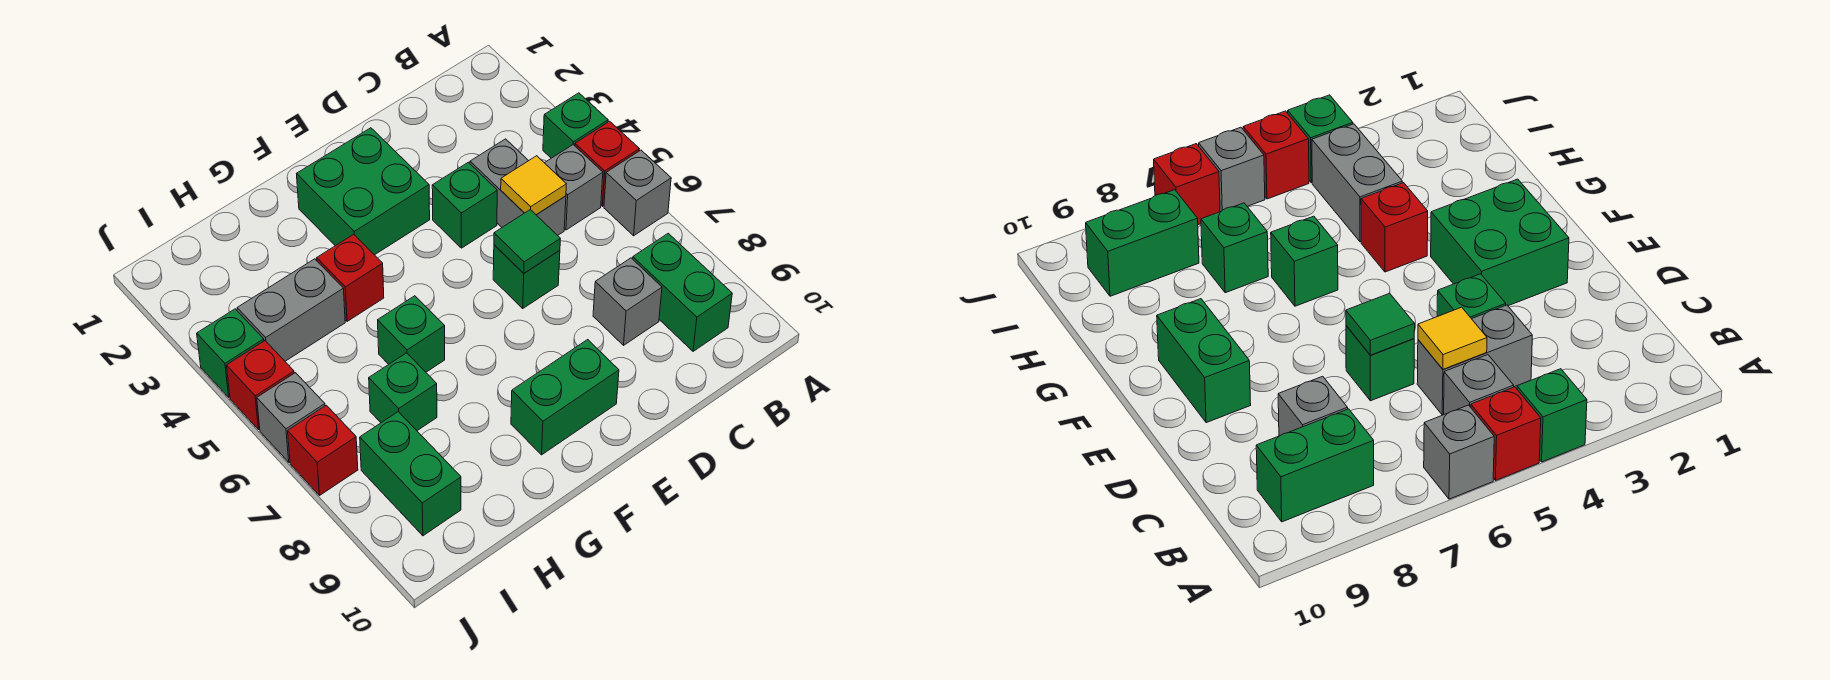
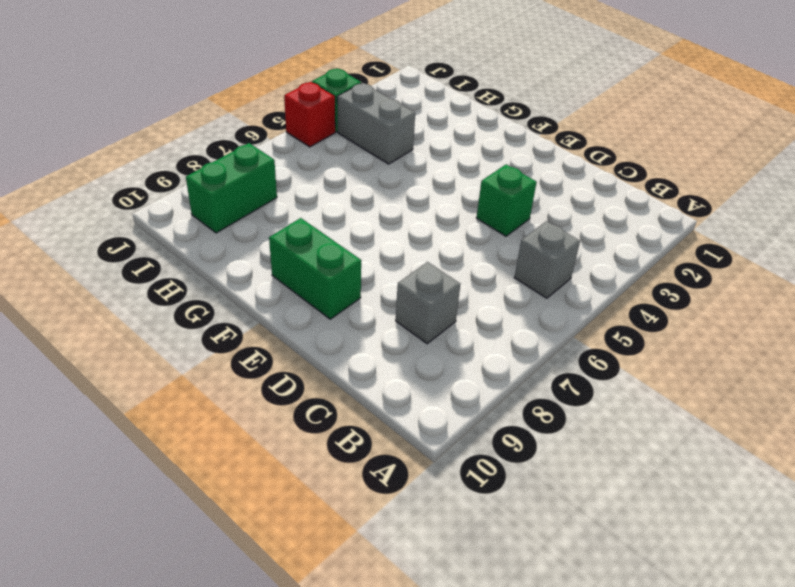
none -> green brick A4 level 1
none -> red brick A5 level 1
none -> grey brick A6 level 1

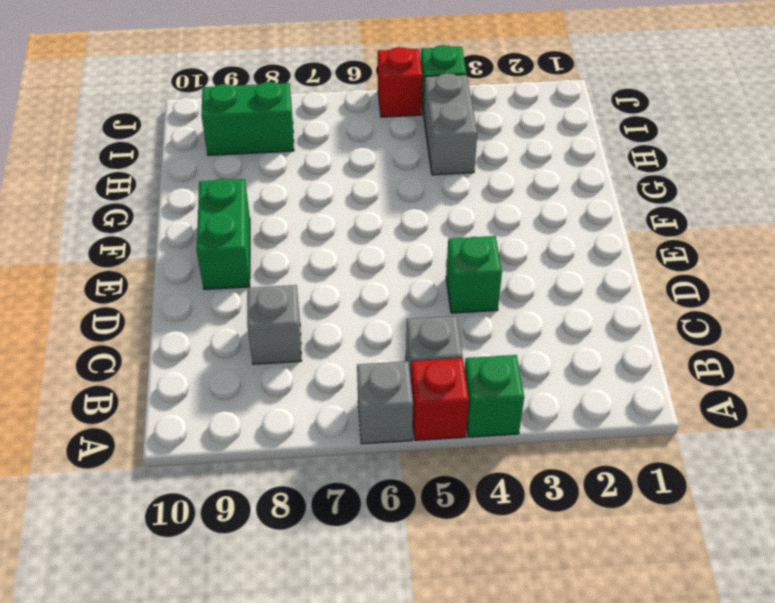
none -> green brick B8:B9 level 1
none -> grey brick C4:C5 level 1
none -> green brick D6 level 1

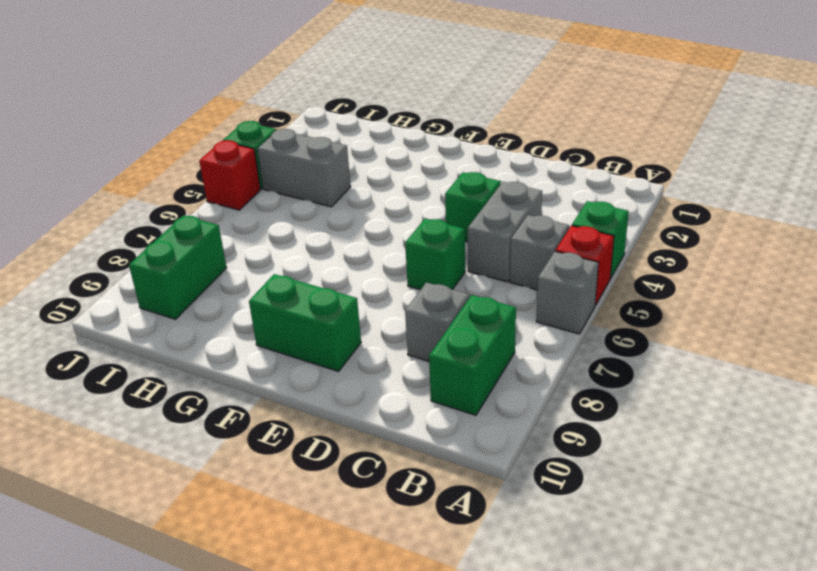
none -> green brick E2:F3 level 1
none -> red brick G4 level 1
none -> green brick G6 level 1

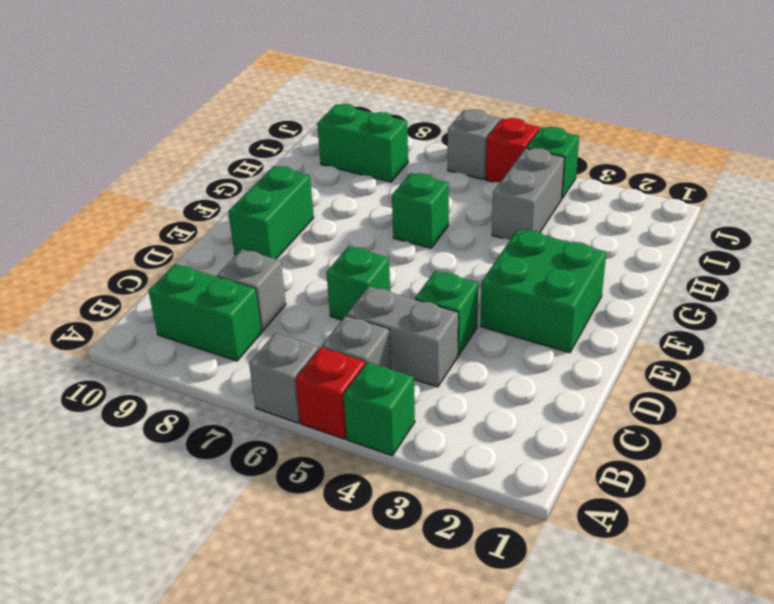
none -> red brick G4 level 1
none -> green brick H7 level 1
none -> red brick J7 level 1

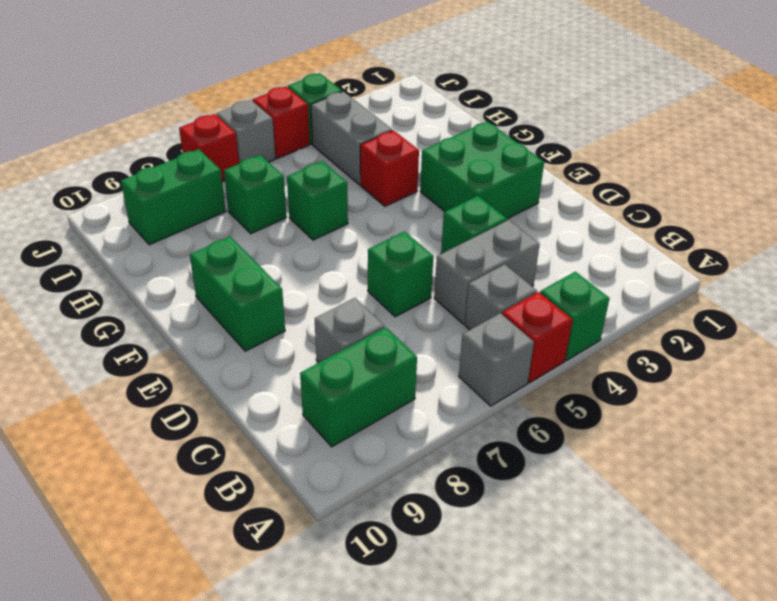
none -> yellow tile C5 level 2
none -> green tile D6 level 2

